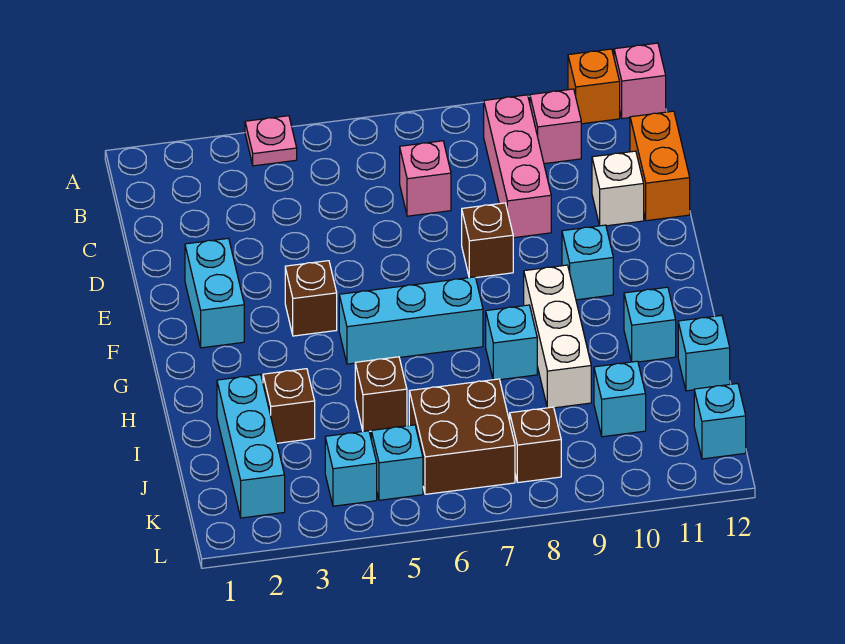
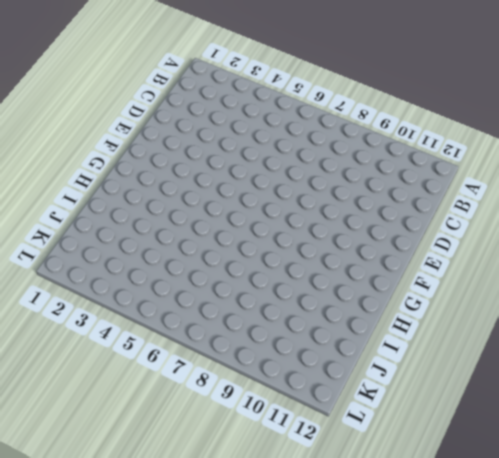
none -> pink plate A4 level 1
none -> orange brick A11 level 1
none -> pink brick A12 level 1

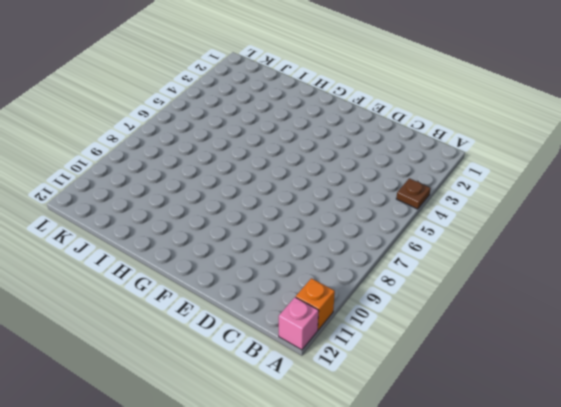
brown plate A4 level 1 -> pink plate A4 level 1
none -> pink brick B9:D9 level 1
none -> pink brick B10 level 1
none -> pink brick C7 level 1

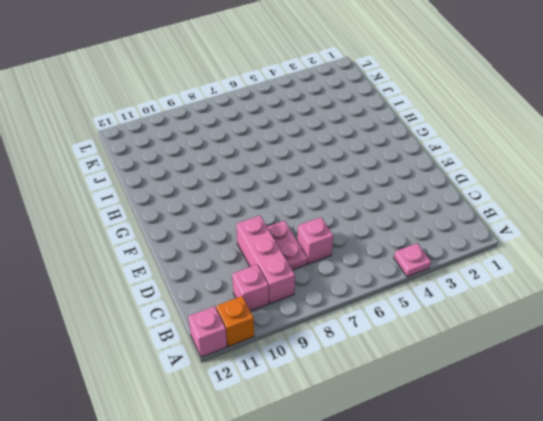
pink plate C8:D8 level 1 -> none
none -> orange brick C12:D12 level 1
none -> white brick D11 level 1
none -> cyan brick E2:F2 level 1

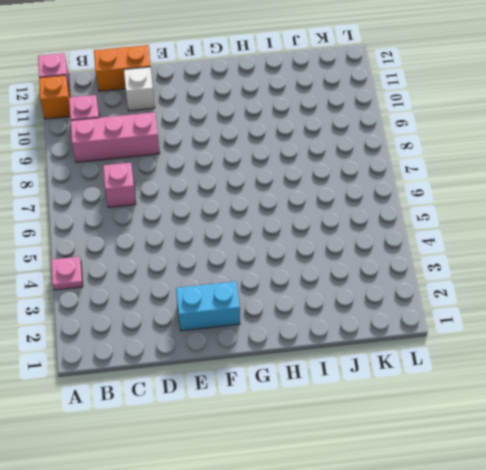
none -> brown brick E8 level 1
none -> brown brick F4 level 1
none -> cyan brick F10 level 1

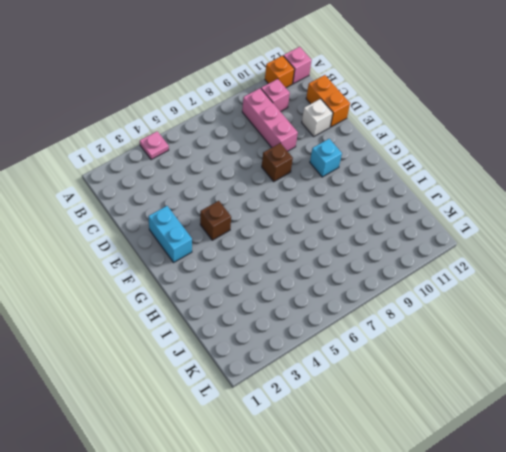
none -> pink brick C7 level 1
none -> cyan brick G5:G7 level 1
none -> white brick G9:I9 level 1

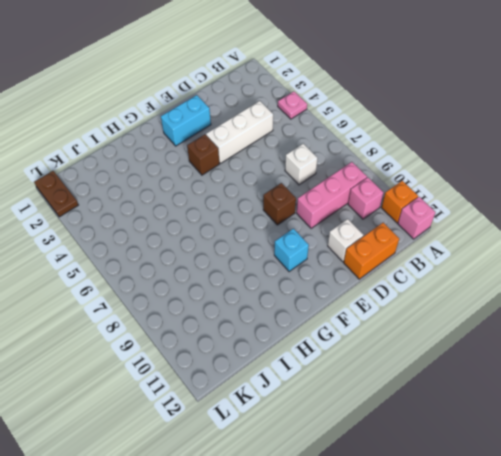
white brick C4:E4 level 1 -> white brick G9:I9 level 1
white brick C7 level 1 -> pink brick C7 level 1
brown plate L1:L2 level 1 -> none
none -> cyan brick G5:G7 level 1
none -> cyan brick H8 level 1
none -> cyan brick H11 level 1

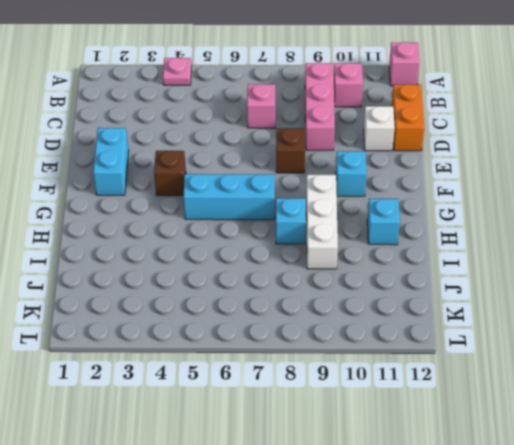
none -> orange brick A11 level 1
none -> cyan brick I2:K2 level 1
none -> brown brick I3 level 1

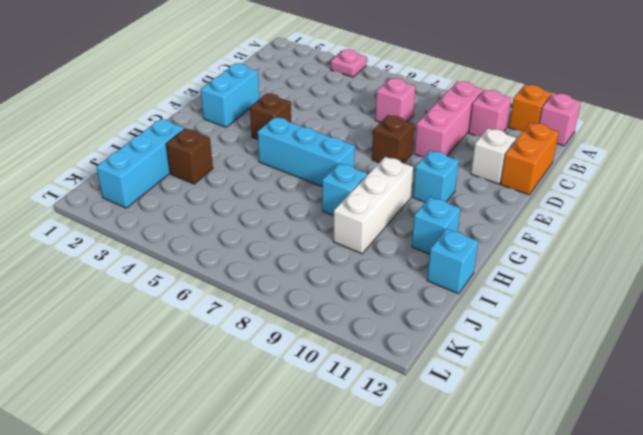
none -> brown brick I5 level 1
none -> brown brick J6:K7 level 1
none -> cyan brick J10 level 1

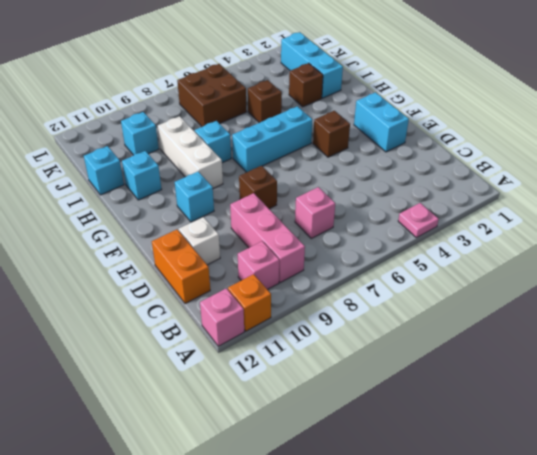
none -> cyan brick K4 level 1
none -> cyan brick K5 level 1
none -> brown brick K8 level 1

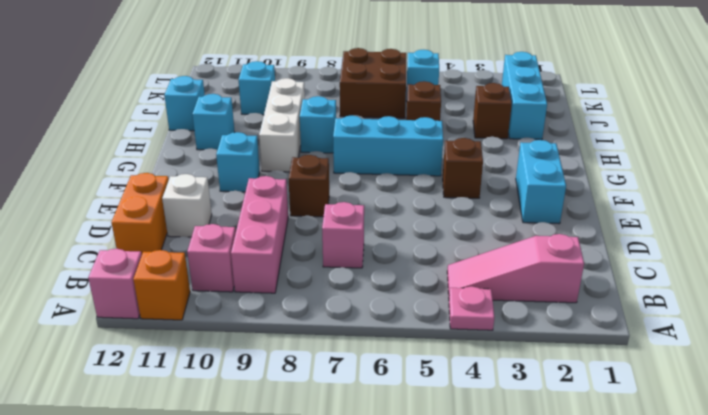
pink slope B2:B4 level 1 top 2 -> none
none -> cyan brick K4 level 1
none -> brown brick K8 level 1
none -> cyan brick K12 level 1

